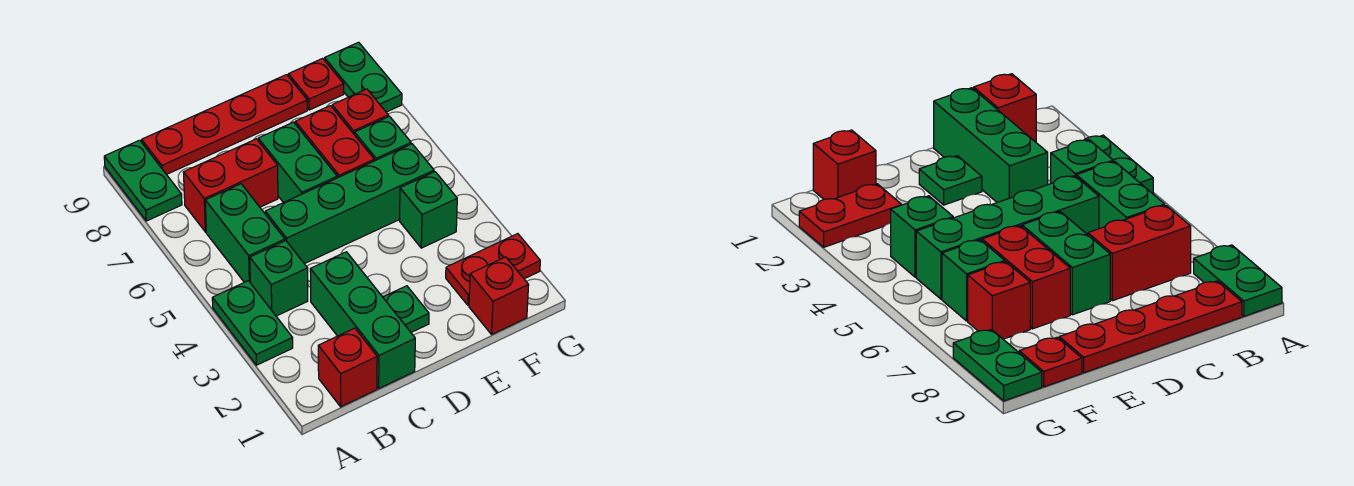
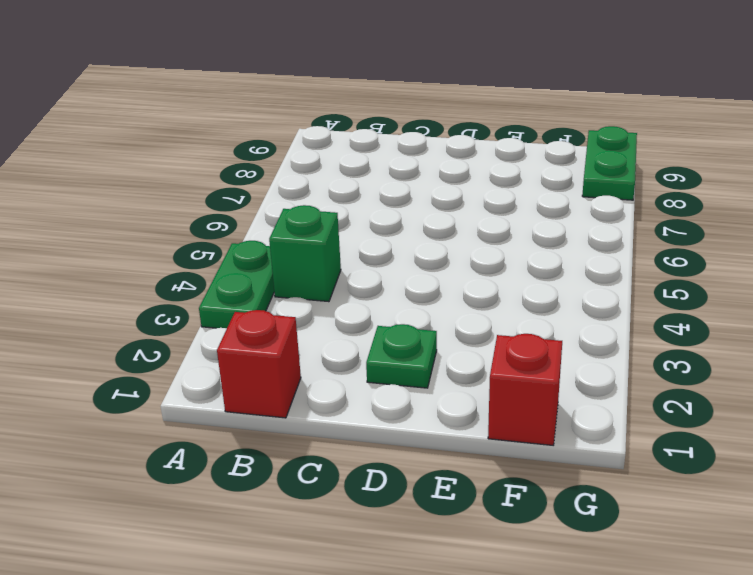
none -> green plate A8:A9 level 1
none -> green brick B5:B6 level 1
none -> red brick B7:C7 level 1

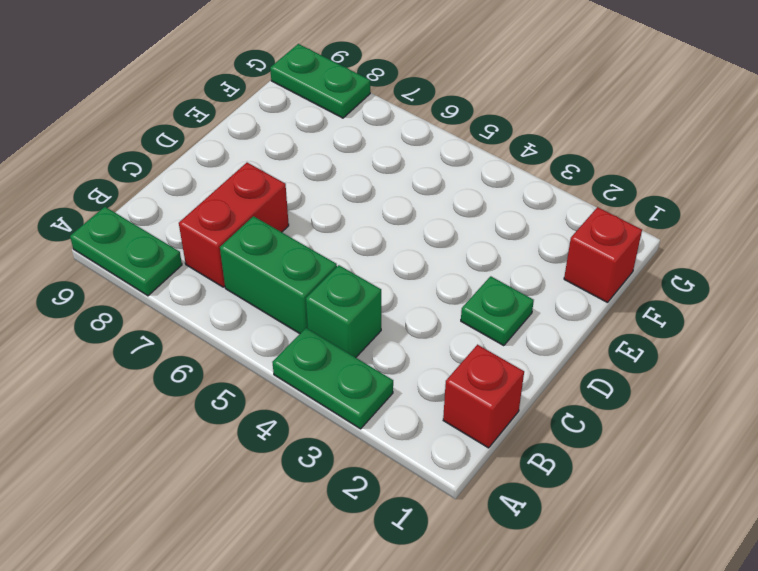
none -> red plate B9:E9 level 1
none -> green brick C1:C3 level 1
none -> green brick C5:F5 level 1

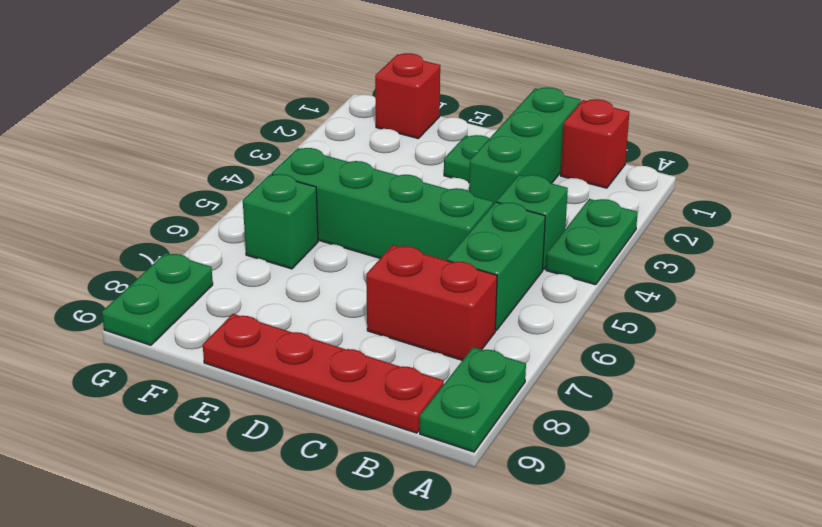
none -> green brick D6:D7 level 1
none -> red brick E6:E7 level 1
none -> red plate F2:G2 level 1

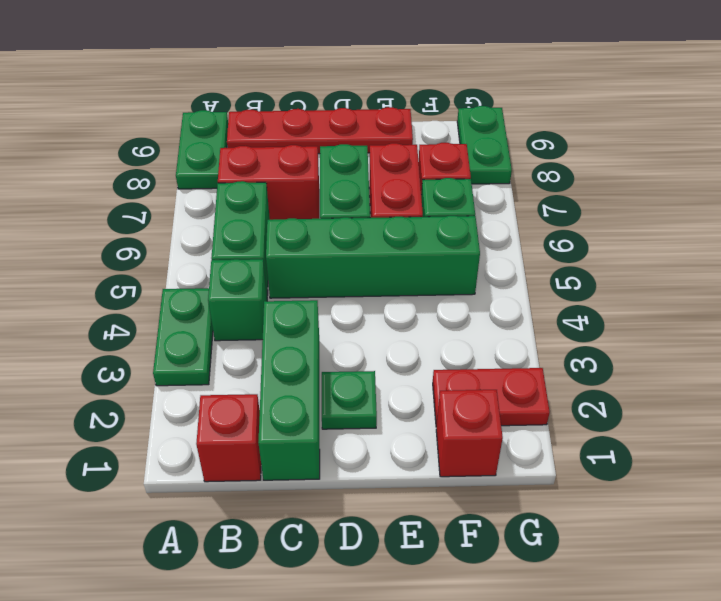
none -> green brick F4 level 1
none -> red plate F9 level 1

